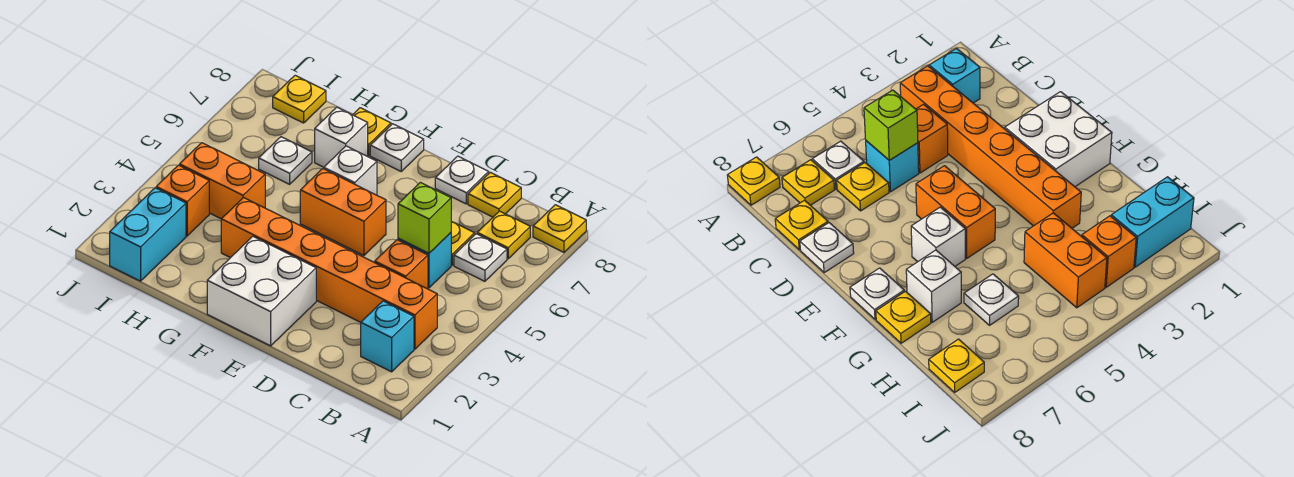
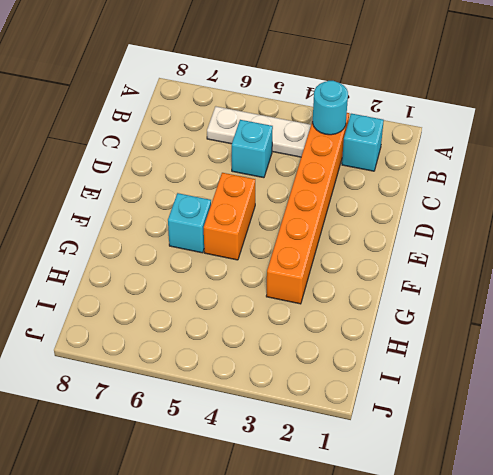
cyan round brick B3 level 2 -> none
white plate B4:B6 level 1 -> white plate B6 level 1
cyan brick F6 level 1 -> white brick F6 level 1
none -> yellow plate A8 level 1
none -> yellow plate B7 level 1
none -> orange brick C4 level 1

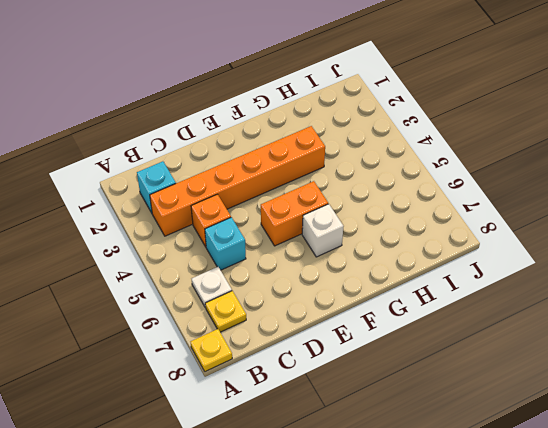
none -> yellow plate C6 level 1
none -> yellow plate C8 level 1
none -> white plate D8 level 1

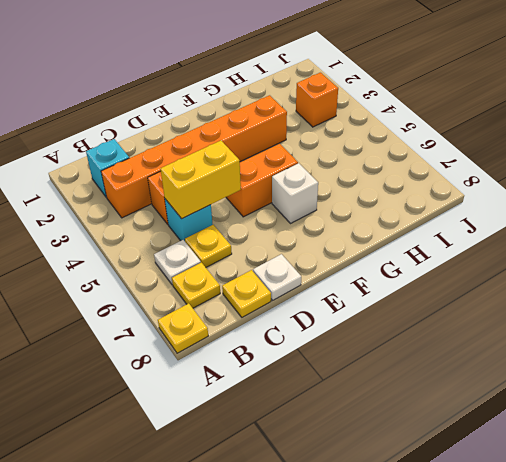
yellow brick C5:D5 level 2 -> lime brick C5 level 2
none -> white brick E1:F2 level 1
none -> white plate F8 level 1
none -> white brick G7 level 1

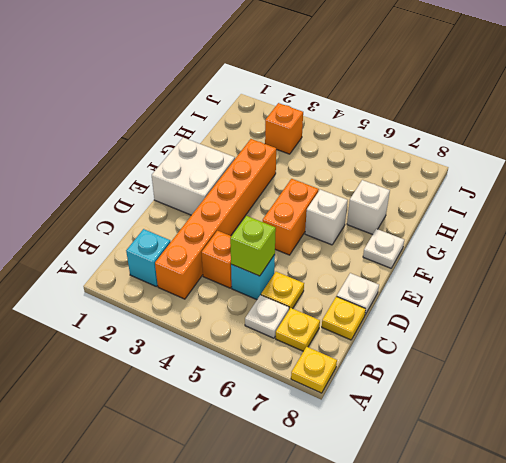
none -> yellow plate G8 level 1
none -> orange brick H4:I4 level 1
none -> white plate H6 level 1

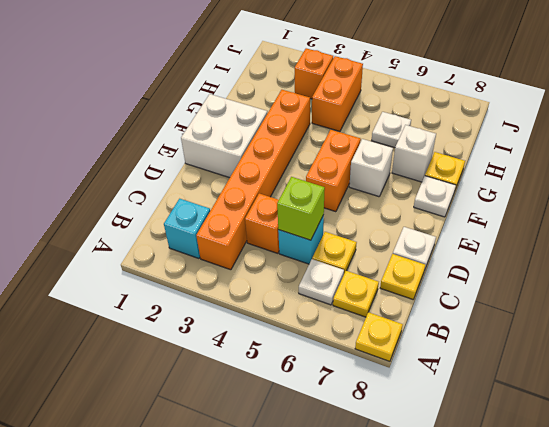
none -> cyan brick I1:I2 level 1
none -> yellow plate I8 level 1

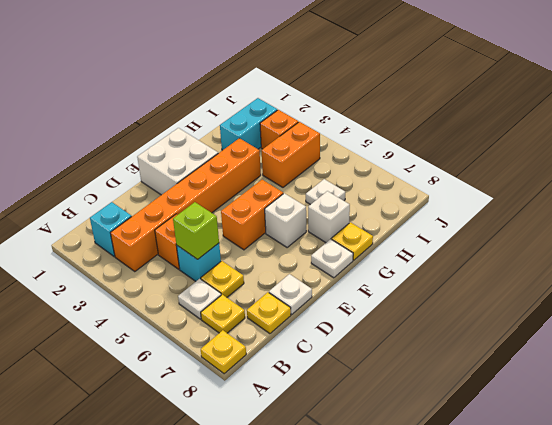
cyan brick H2:I2 level 1 -> cyan brick I1:I2 level 1
none -> yellow plate I8 level 1

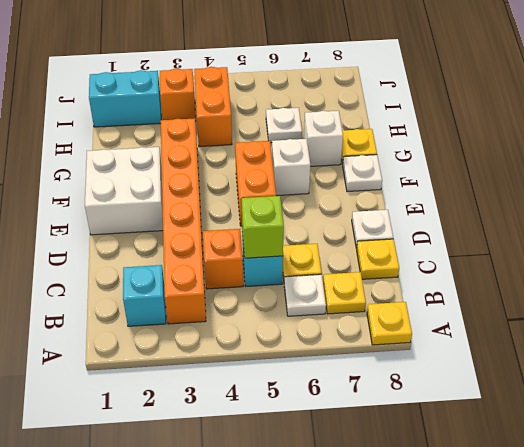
none -> yellow plate I8 level 1

